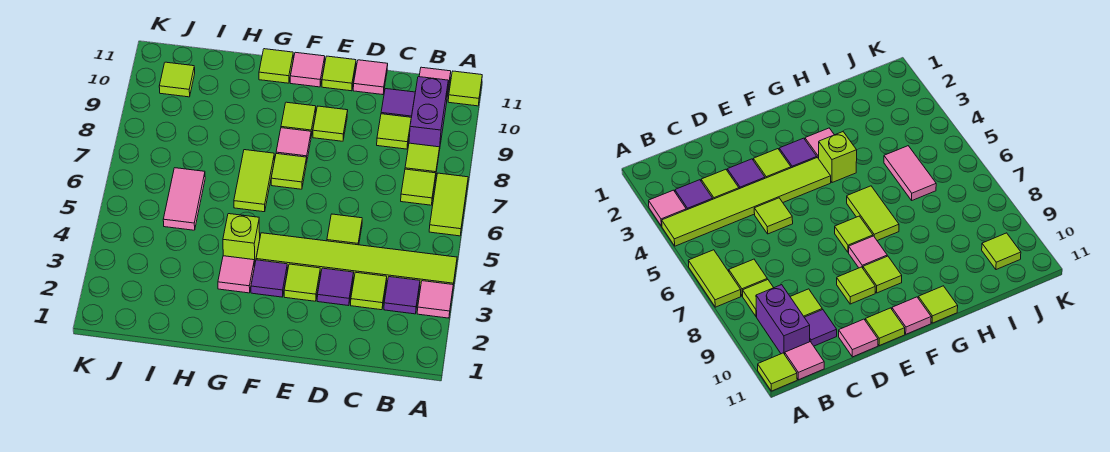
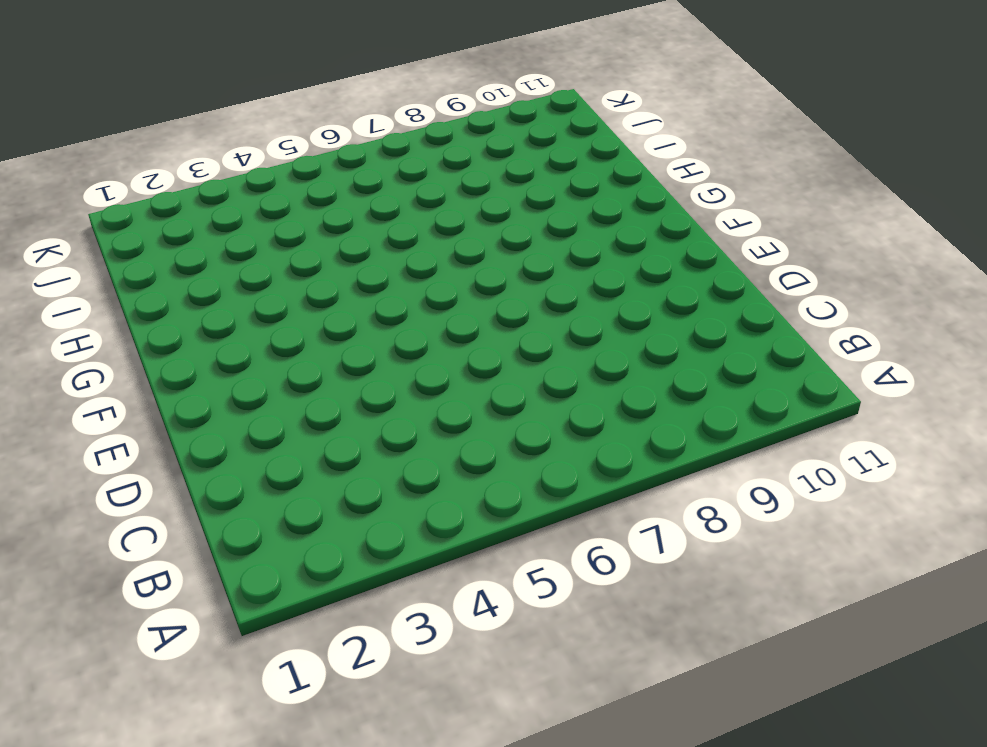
none -> pink tile A3 level 1
none -> lime tile A4:F4 level 1
none -> lime tile A6:A7 level 1

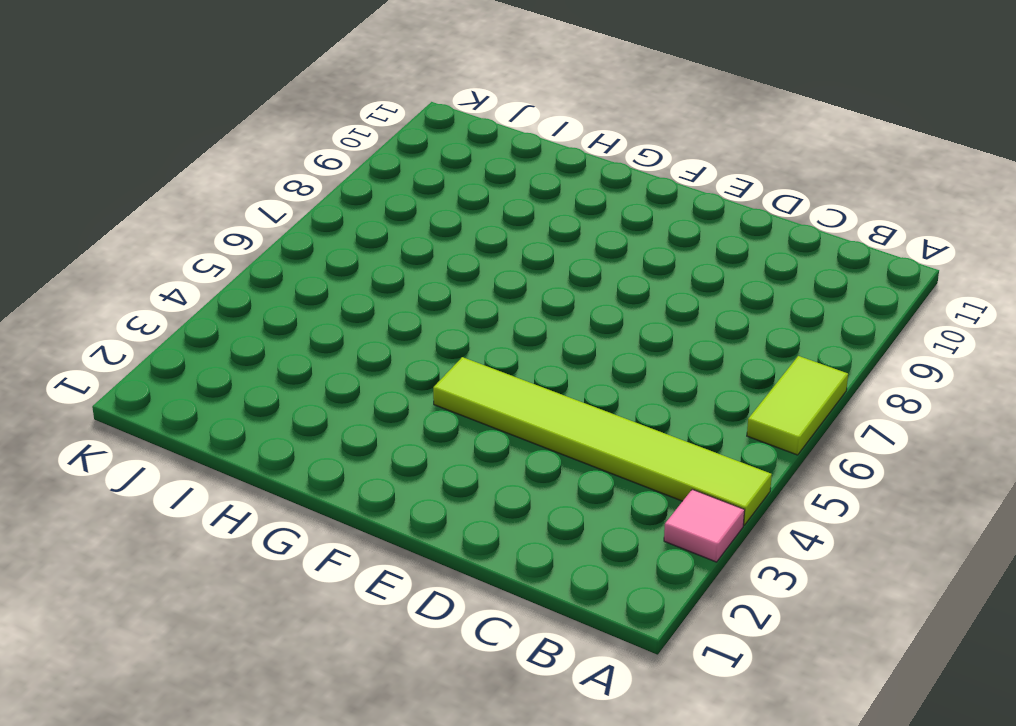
none -> lime tile A11 level 1
none -> purple tile B3 level 1
none -> lime tile B7 level 1

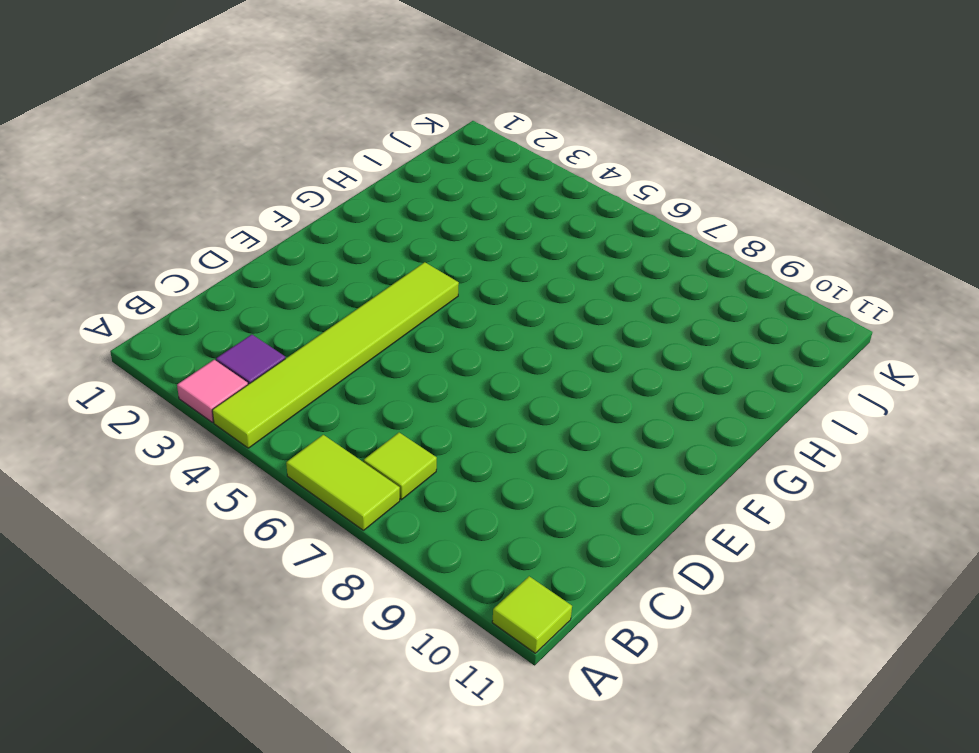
none -> lime tile B8 level 1
none -> purple brick B9:B10 level 1
none -> pink tile B11 level 1

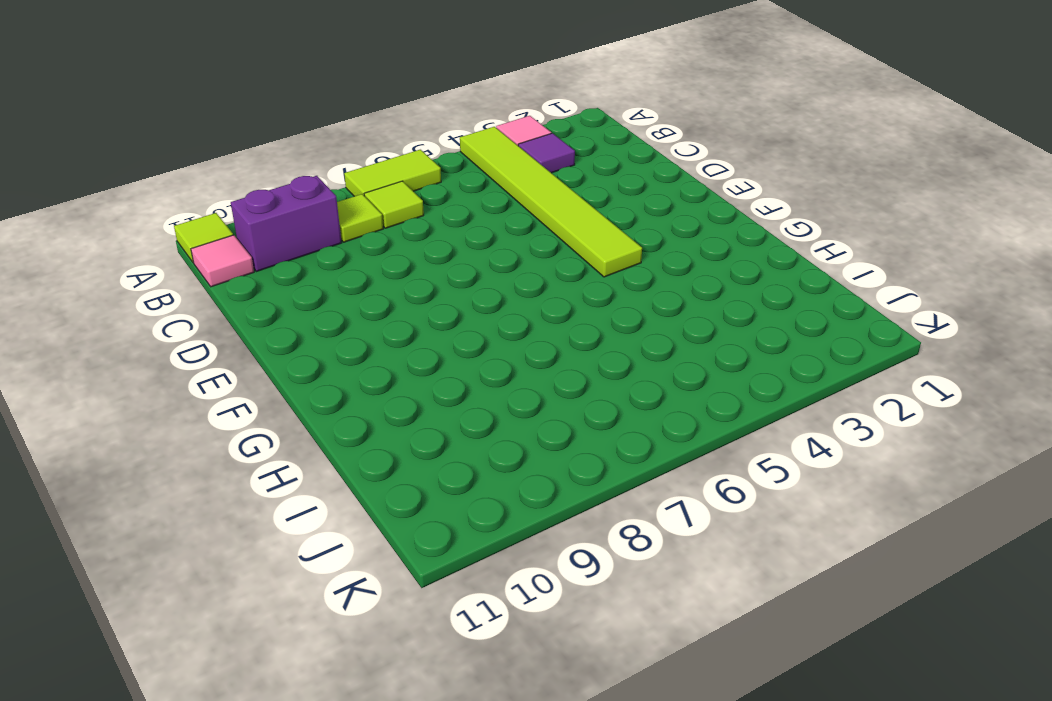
none -> lime tile C3 level 1
none -> lime tile C9 level 1
none -> purple tile C10 level 1

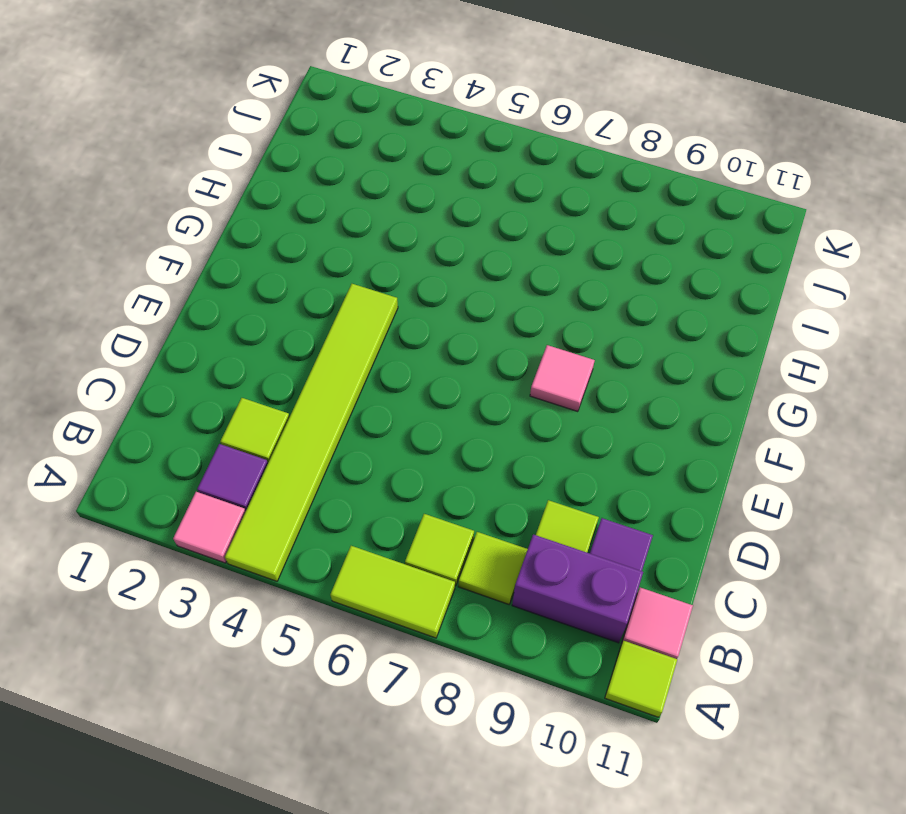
none -> purple tile D3 level 1
none -> lime tile D5 level 1
none -> pink tile D11 level 1

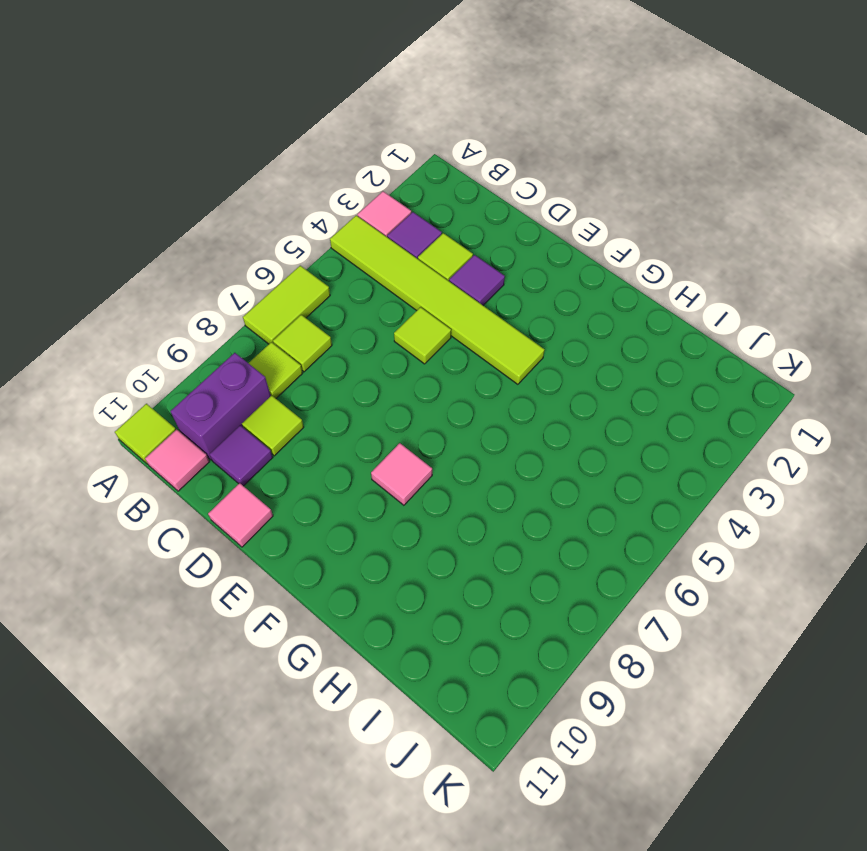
none -> lime tile E3 level 1
none -> lime tile E9 level 1
none -> lime tile E11 level 1

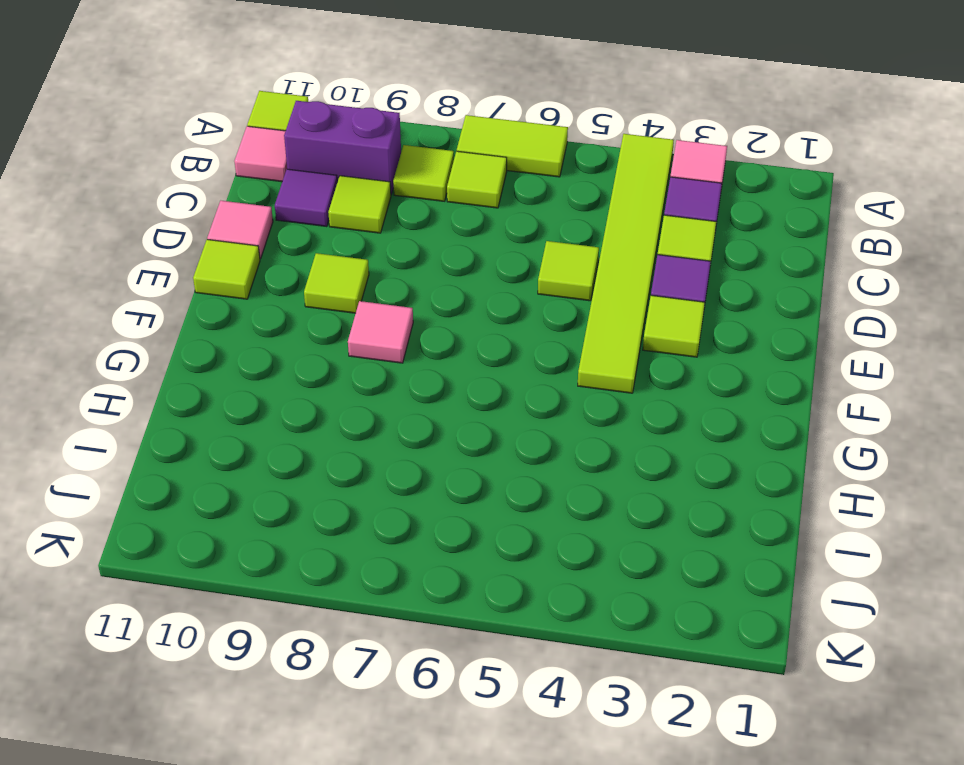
none -> purple tile F3 level 1
none -> lime tile F7 level 1
none -> lime tile F9 level 1

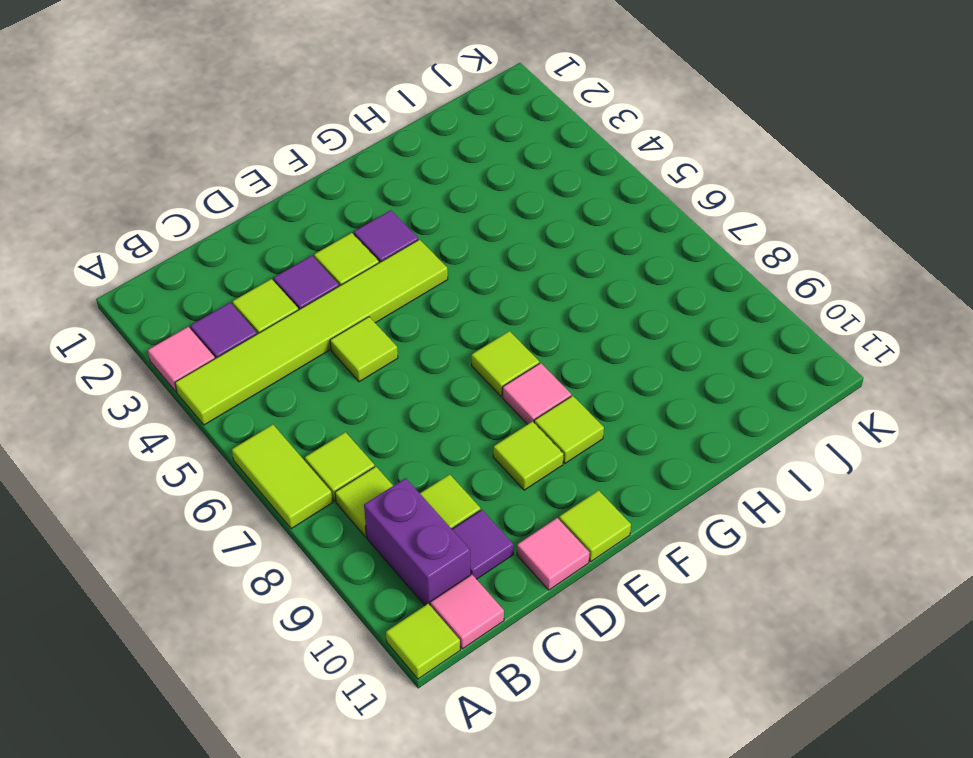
none -> pink tile F11 level 1
none -> pink tile G3 level 1
none -> lime brick G4 level 1

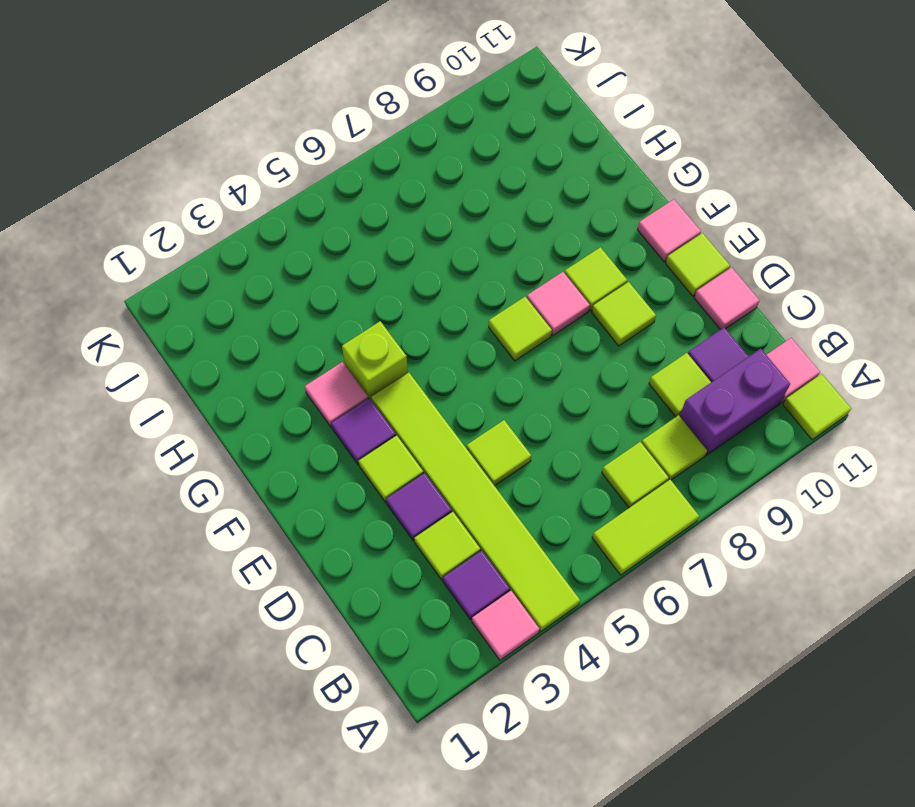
none -> lime tile G6:G7 level 1
none -> lime tile G11 level 1
none -> pink tile I5:I6 level 1

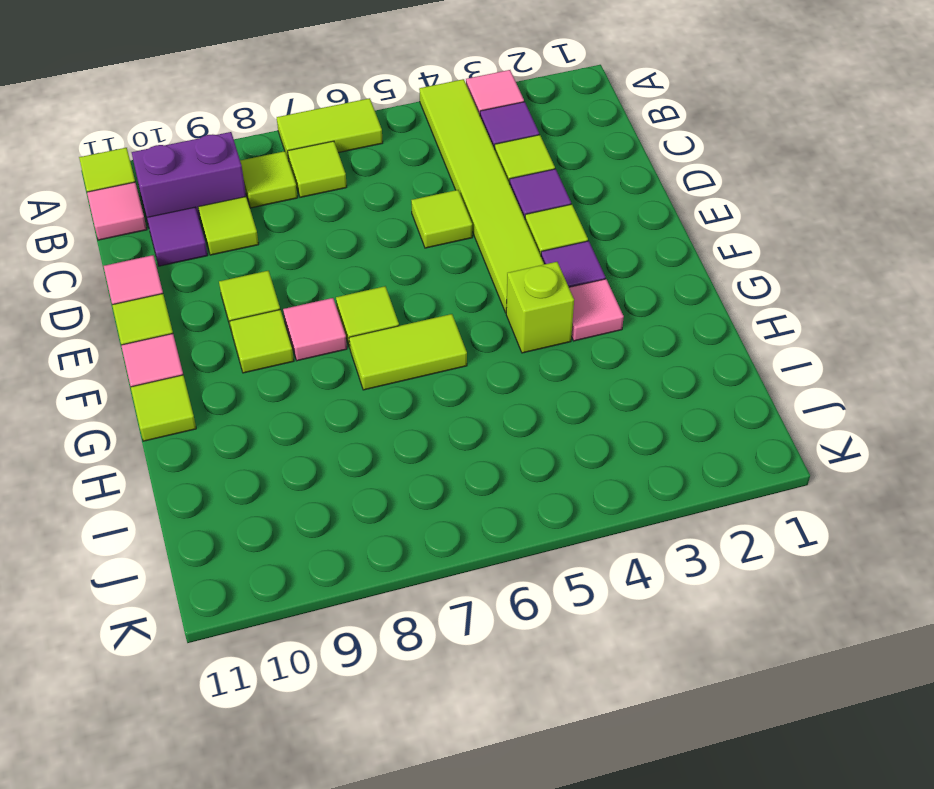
none -> pink tile I5:I6 level 1
none -> lime tile J10 level 1

